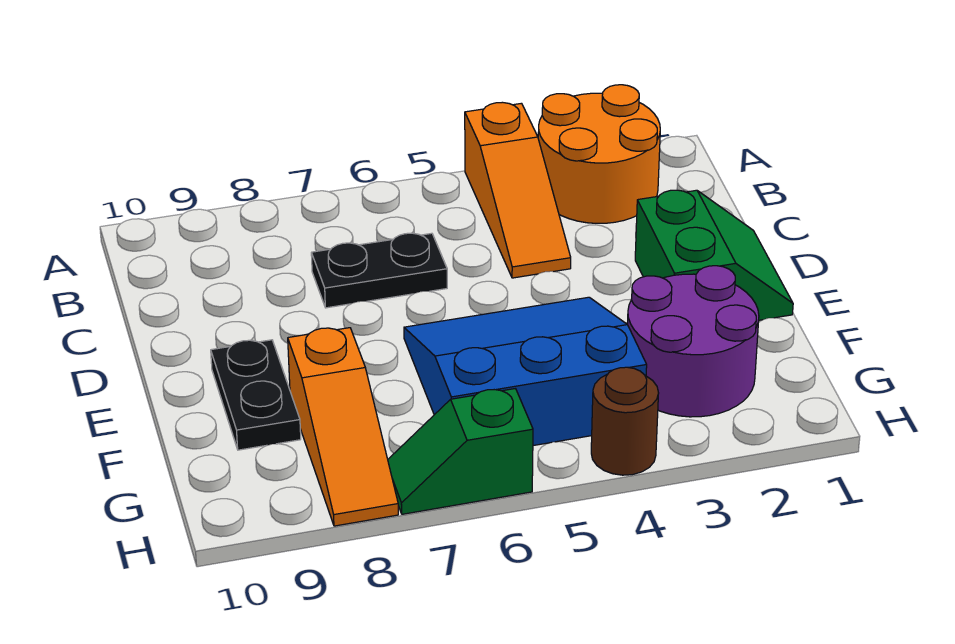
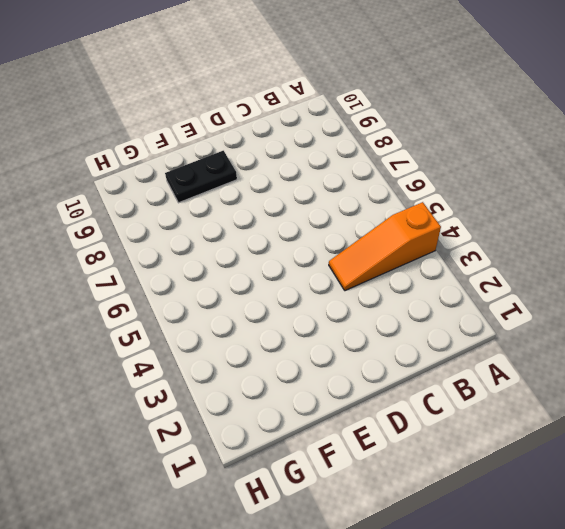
none -> orange round brick A2:B3 level 1
none -> black plate C6:C7 level 1

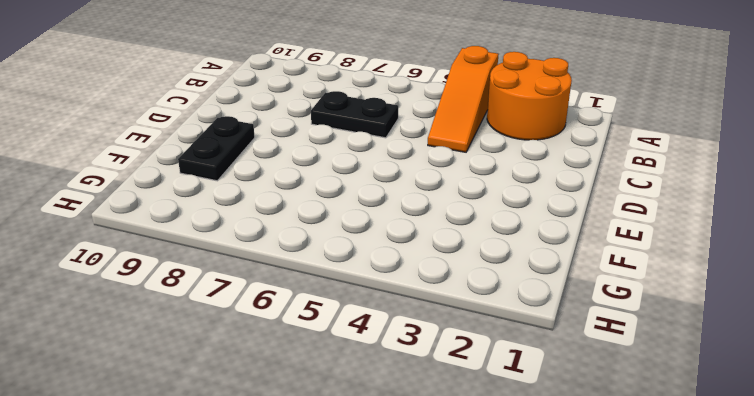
none -> green slope D1:E2 level 1 top 2
none -> blue slope E4:G6 level 1 top G

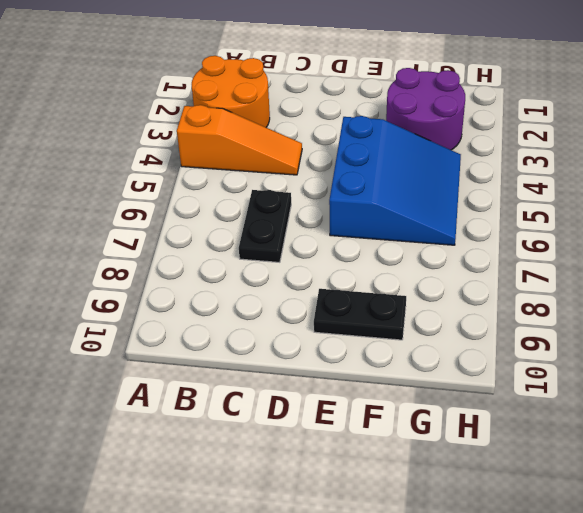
blue slope E4:G6 level 1 top E -> blue slope E4:G6 level 1 top G
none -> green slope D1:E2 level 1 top 2
none -> orange slope F8:H8 level 1 top F

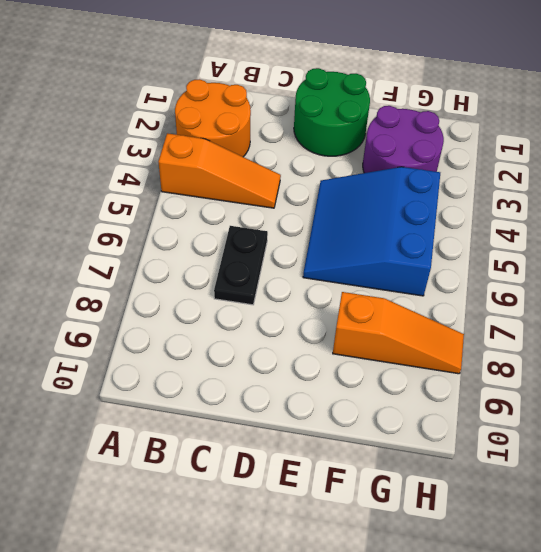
green round brick D1:E2 level 1 -> green slope D1:E2 level 1 top 2
none -> black plate E9:F9 level 1
none -> brown round brick H4 level 1

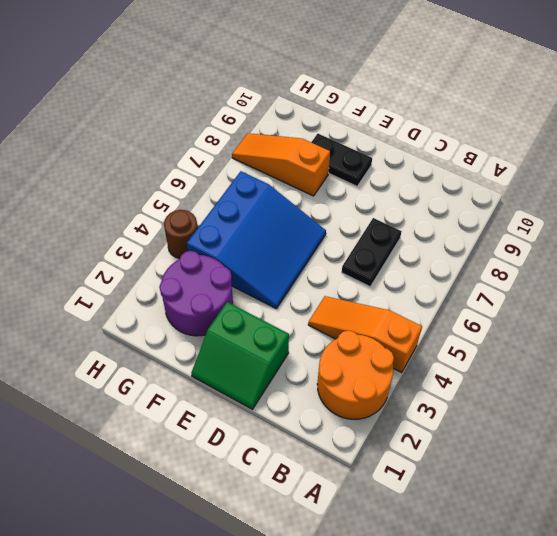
none -> green slope H6:H7 level 1 top 6

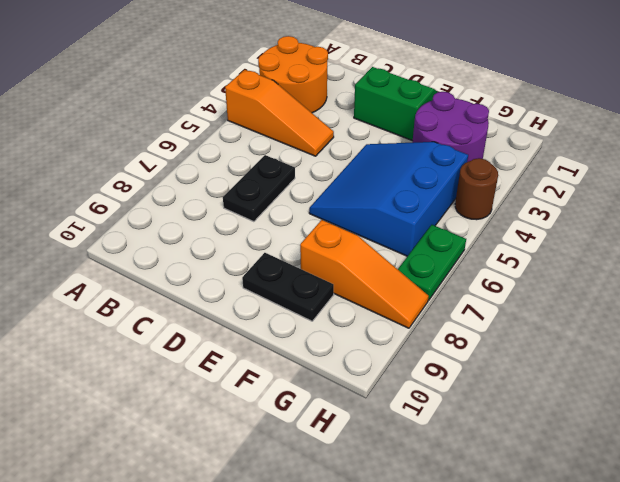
green plate H6:H7 level 1 -> green slope H6:H7 level 1 top 6

